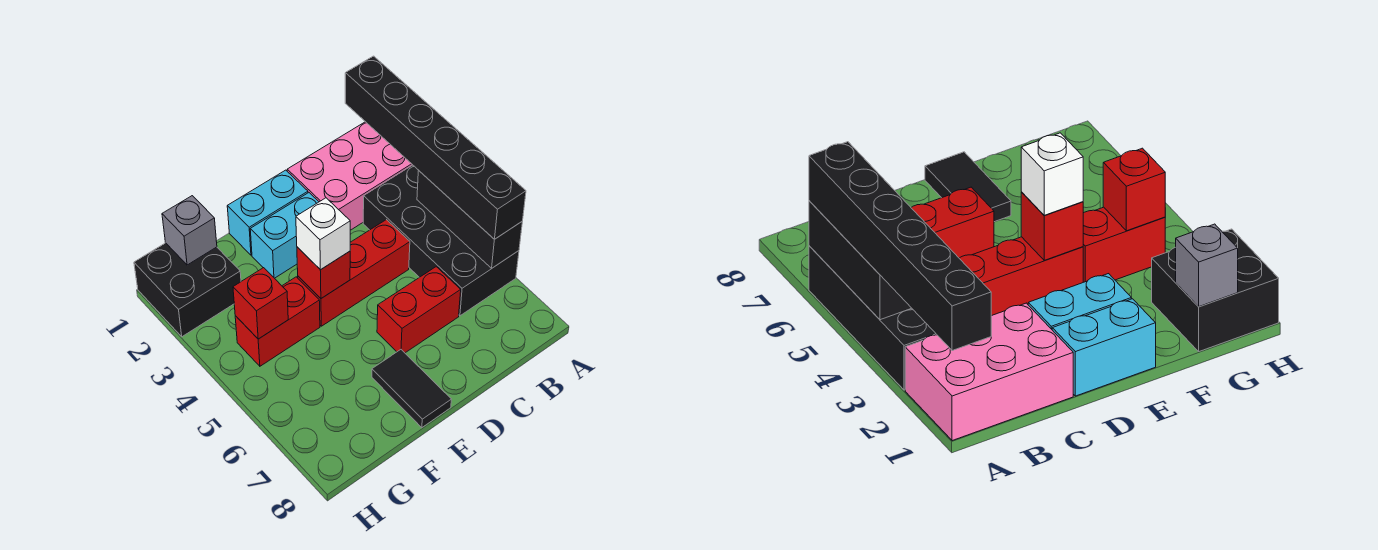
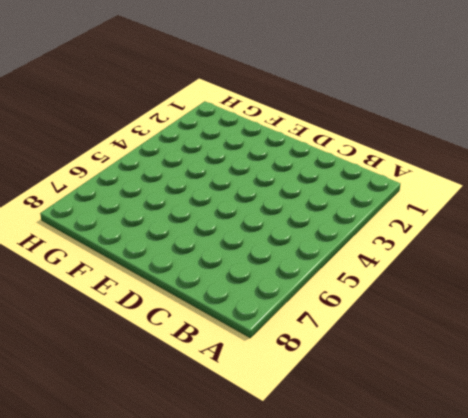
none -> pink brick A1:C2 level 1
none -> black brick A3:B6 level 1
none -> red brick C4:E4 level 1

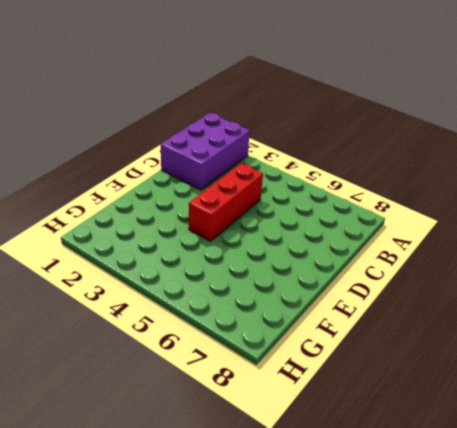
purple brick A1:C2 level 1 -> pink brick A1:C2 level 1
none -> black brick A3:B6 level 1
none -> red brick C6:D6 level 1
none -> cyan brick D1:E1 level 1

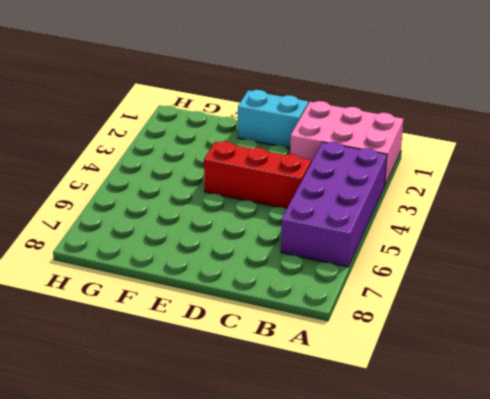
purple brick A3:B6 level 1 -> black brick A3:B6 level 1
none -> red brick C6:D6 level 1
none -> cyan brick D2:E2 level 1
none -> black tile E7:E8 level 1

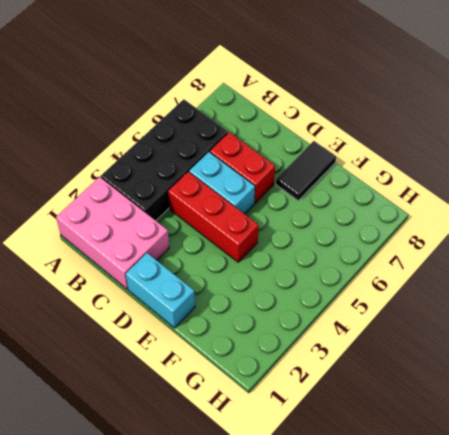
cyan brick C5:D5 level 1 -> cyan brick D2:E2 level 1
none -> red brick F4:G4 level 1
none -> black brick G1:H2 level 1
none -> black brick A4:A6 level 2

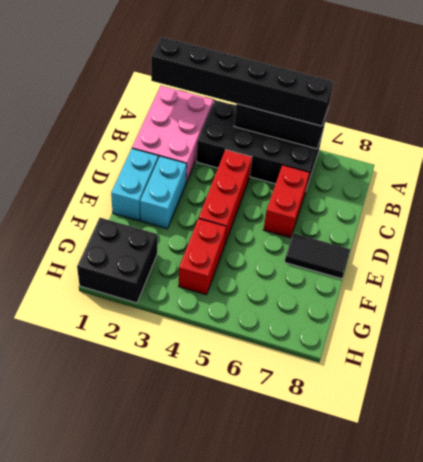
none -> red brick E4 level 2
none -> grey brick G1 level 2
none -> red brick G4 level 2

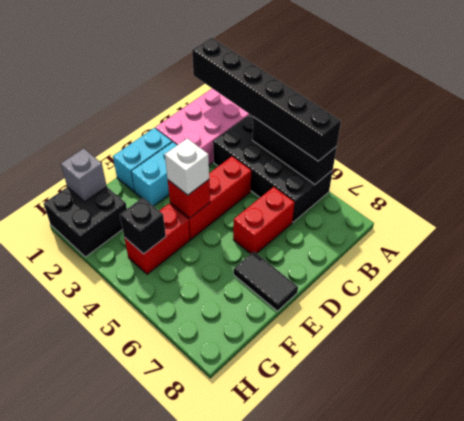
black brick G4 level 2 -> red brick G4 level 2

